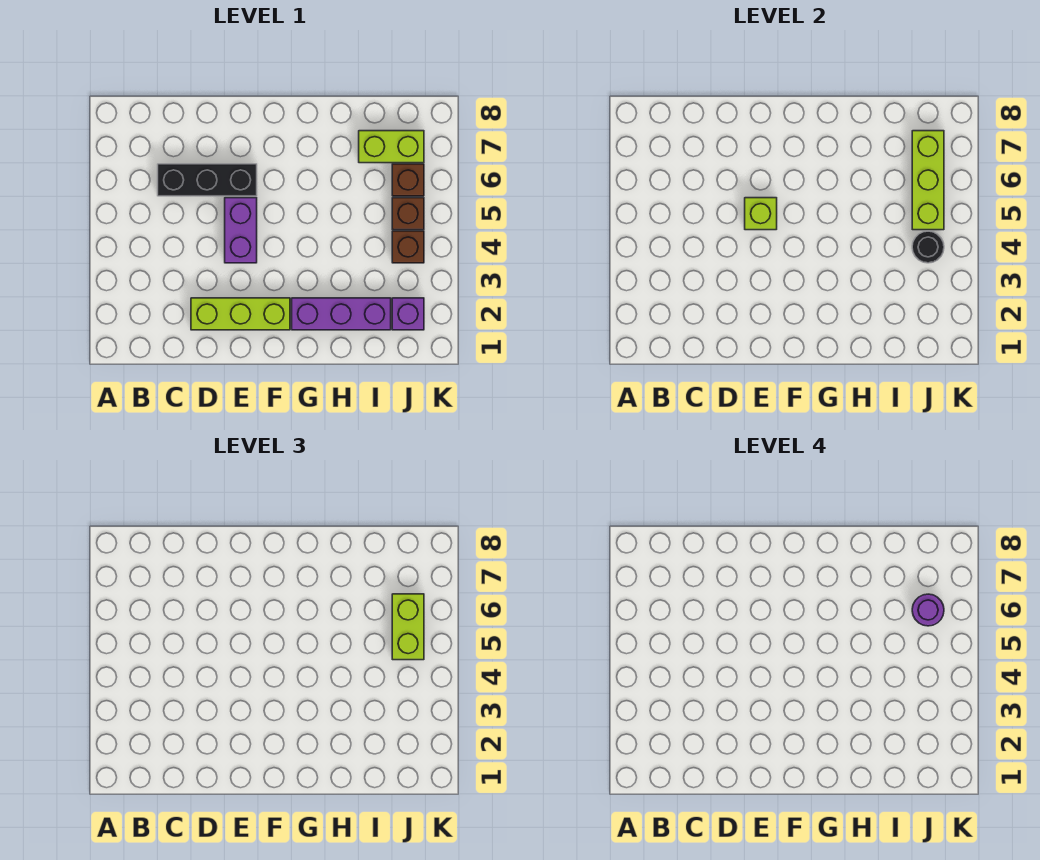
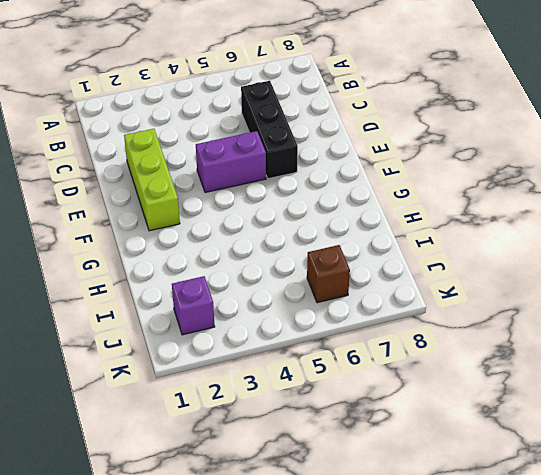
none -> purple brick G2:I2 level 1
none -> lime brick I7:J7 level 1
none -> brown brick J4 level 1

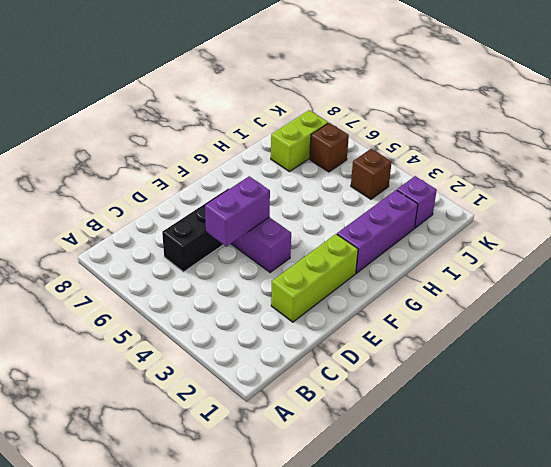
purple brick D5:E5 level 2 -> lime brick E5 level 2
none -> brown brick J5 level 1
none -> black round brick J4 level 2
none -> lime brick J5:J7 level 2

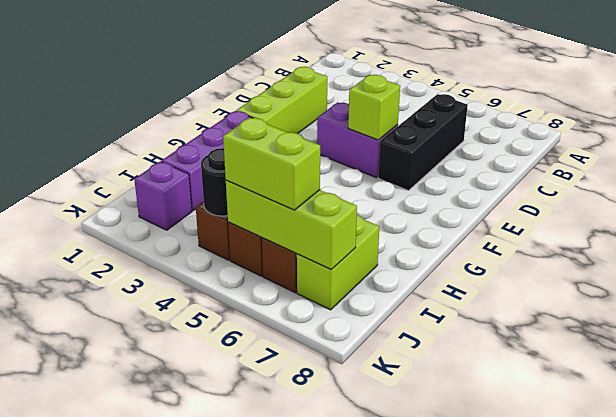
none -> purple round brick J6 level 4

